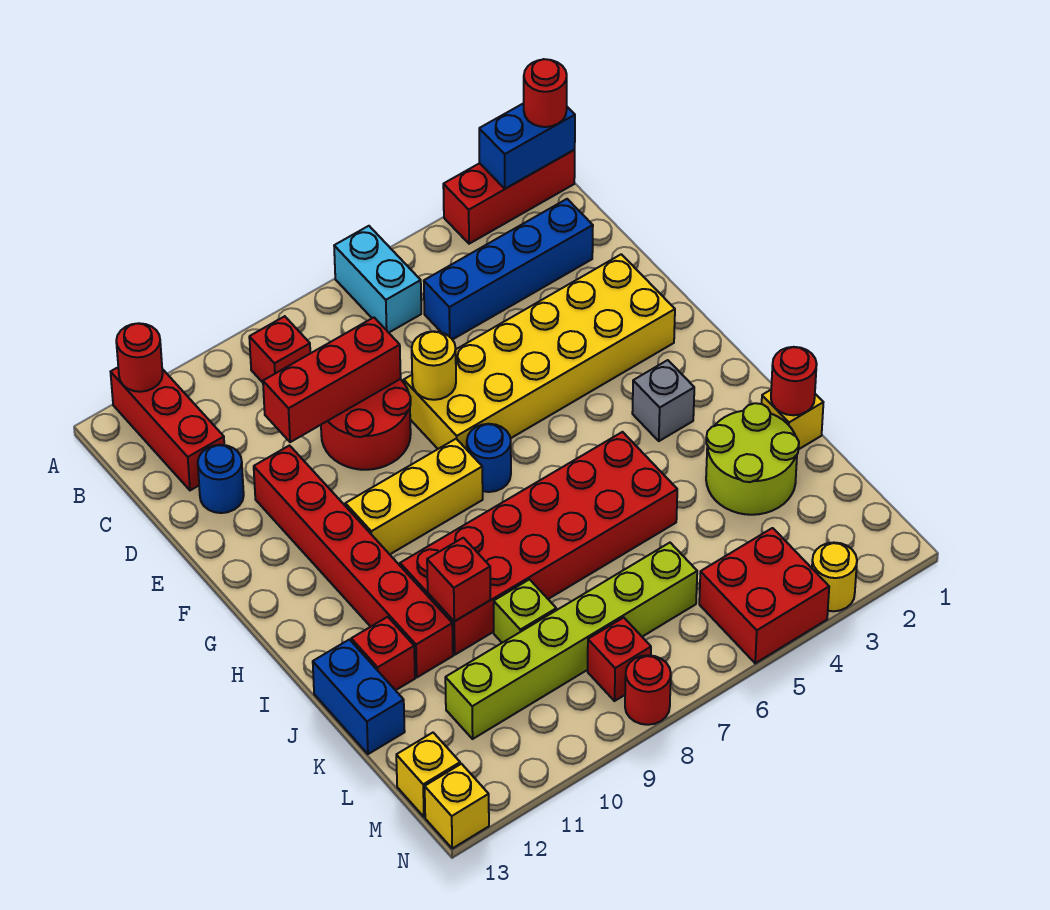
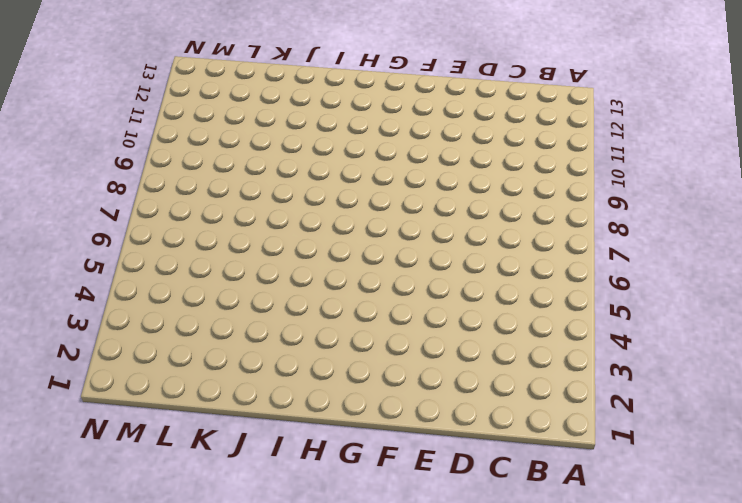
none -> red brick A1:A3 level 1
none -> cyan brick A6:B6 level 1
none -> red brick A12:C12 level 1
none -> red brick B9 level 1

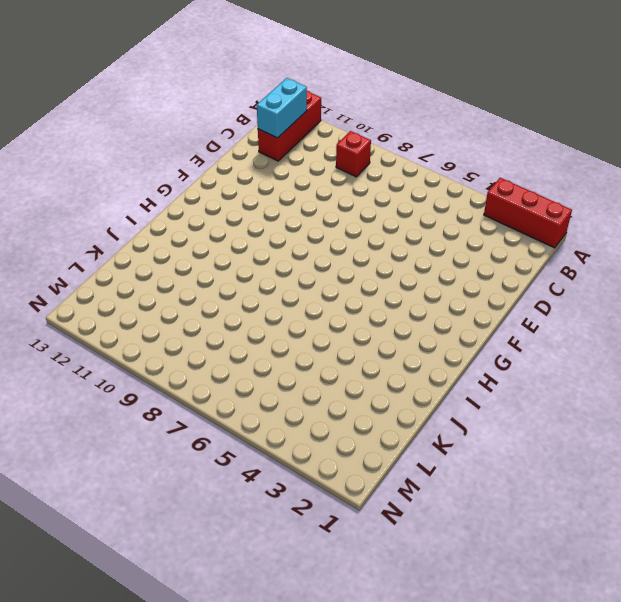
cyan brick B12:C12 level 2 -> cyan brick A6:B6 level 1
none -> blue brick C2:C5 level 1
none -> red round brick D8:E9 level 1
none -> blue round brick D12 level 1
none -> yellow brick E2:F7 level 1

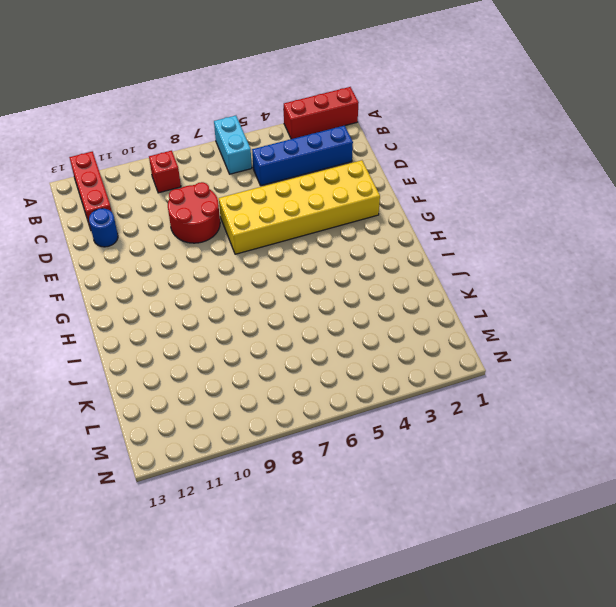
none -> red brick E11:J11 level 1
none -> blue round brick G7 level 1
none -> yellow brick G8:G10 level 1
none -> grey brick H3 level 1

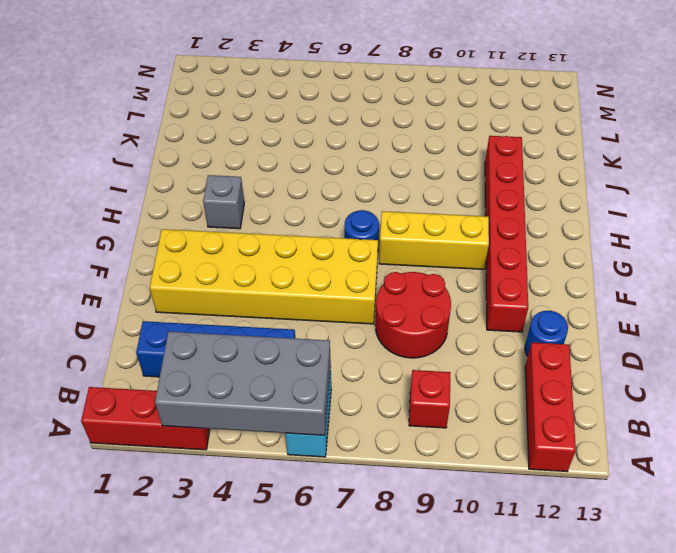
grey brick A3:B6 level 2 -> none
none -> red brick I5:J10 level 1
none -> yellow brick J1 level 1
none -> lime round brick J2:K3 level 1
none -> red brick J12 level 1

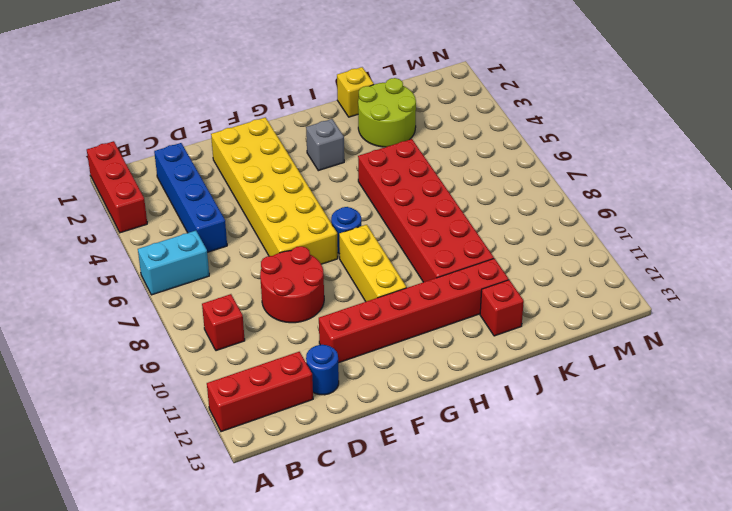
none -> blue brick J13:K13 level 1
none -> lime brick K9 level 1
none -> lime brick L6:L11 level 1
none -> red brick M4:N5 level 1

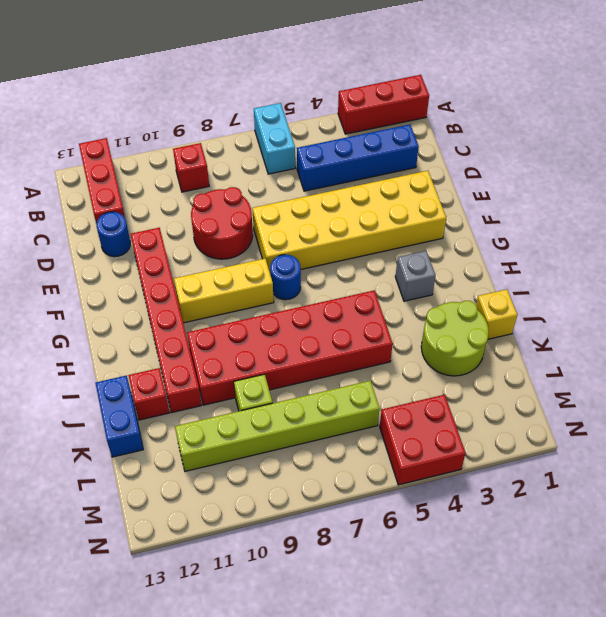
none -> red brick M8 level 1
none -> yellow brick M13 level 1
none -> yellow round brick N3 level 1
none -> red round brick N8 level 1

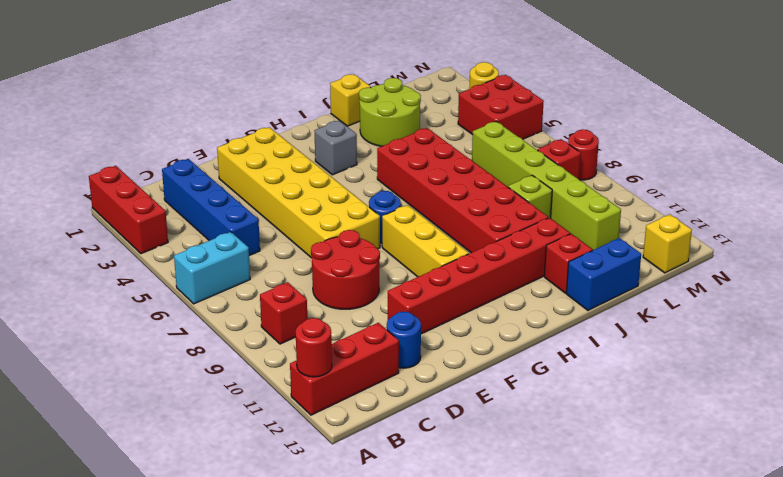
none -> yellow brick N13 level 1
none -> blue brick A1:A2 level 2
none -> red brick D8:D10 level 2
none -> yellow round brick E7 level 2

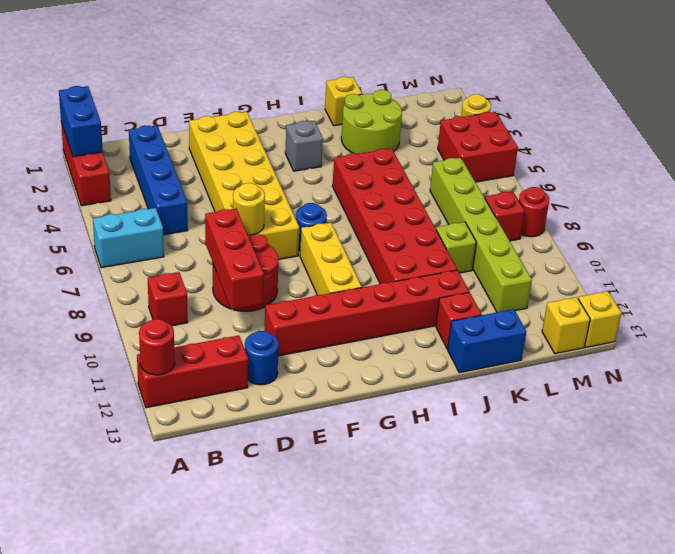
none -> red round brick J1 level 2
none -> red brick J10 level 2
none -> red round brick A1 level 3

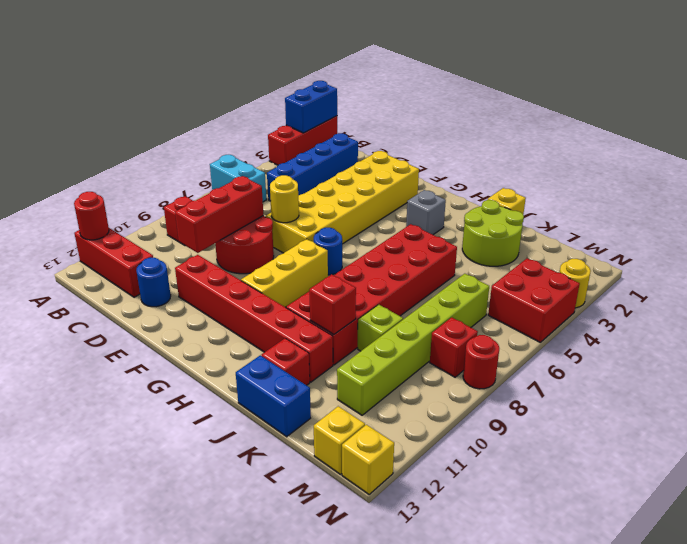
none -> red round brick J1 level 2
none -> red round brick A1 level 3

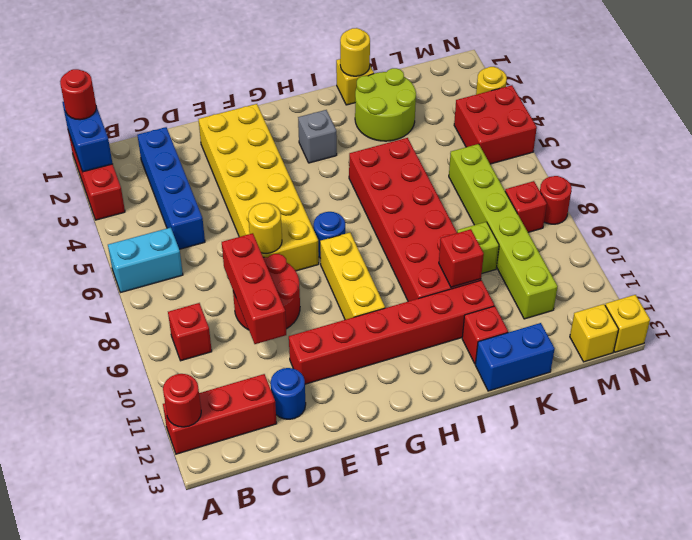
yellow round brick J1 level 2 -> red round brick J1 level 2

